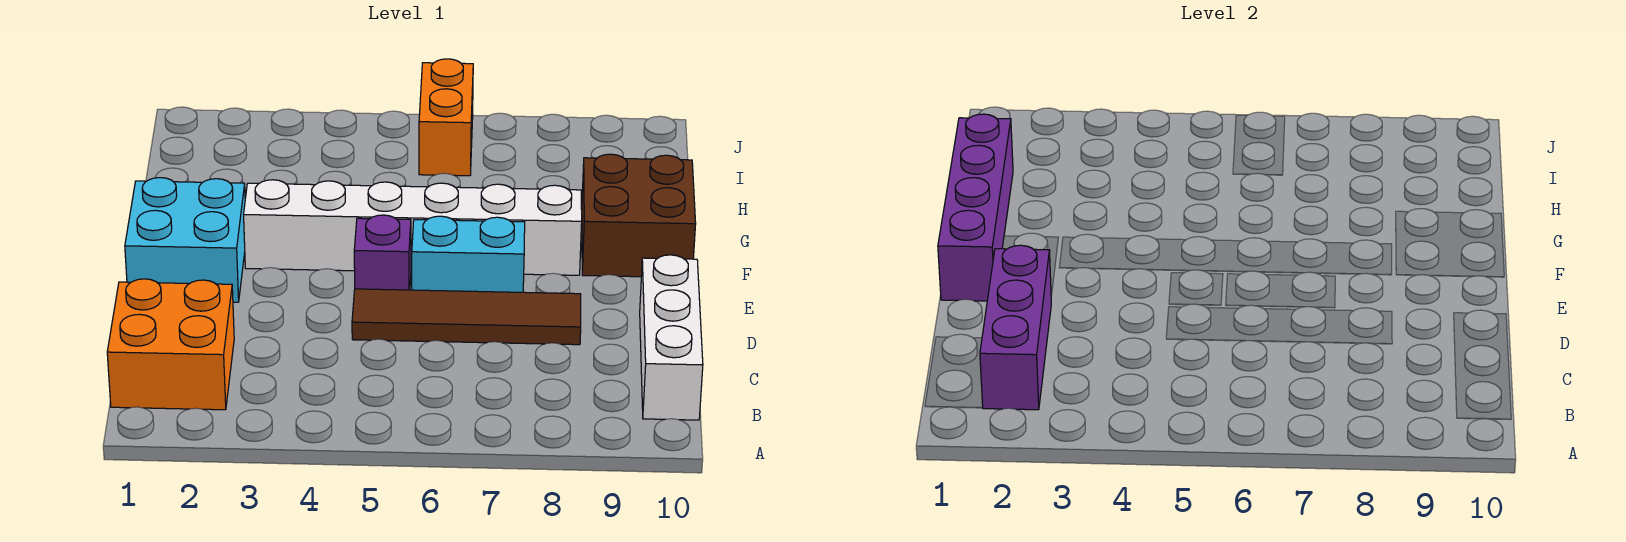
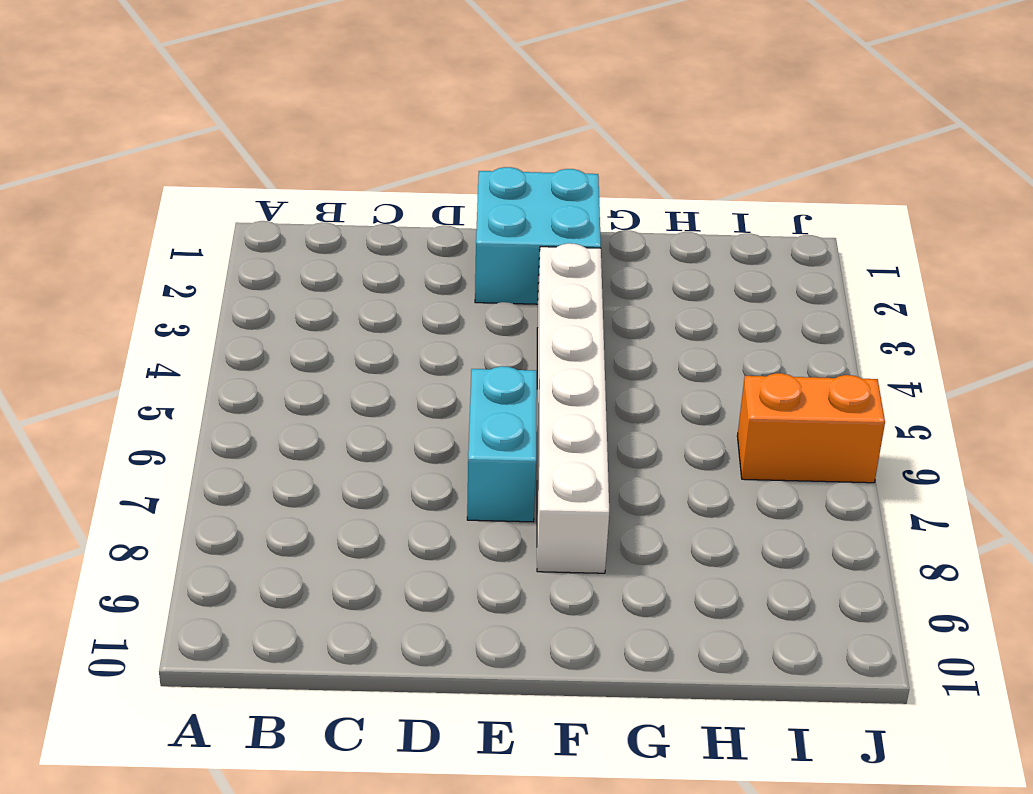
none -> orange brick B1:C2 level 1
none -> white brick B10:D10 level 1

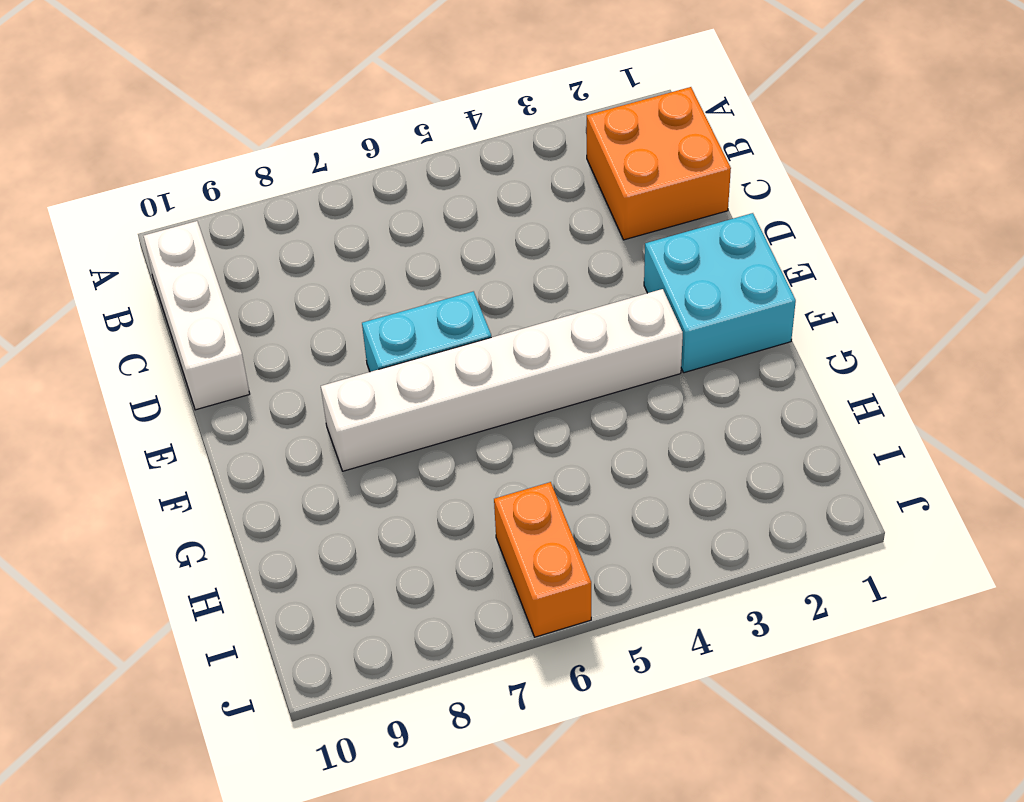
none -> brown tile D5:D8 level 1
none -> purple brick E5 level 1

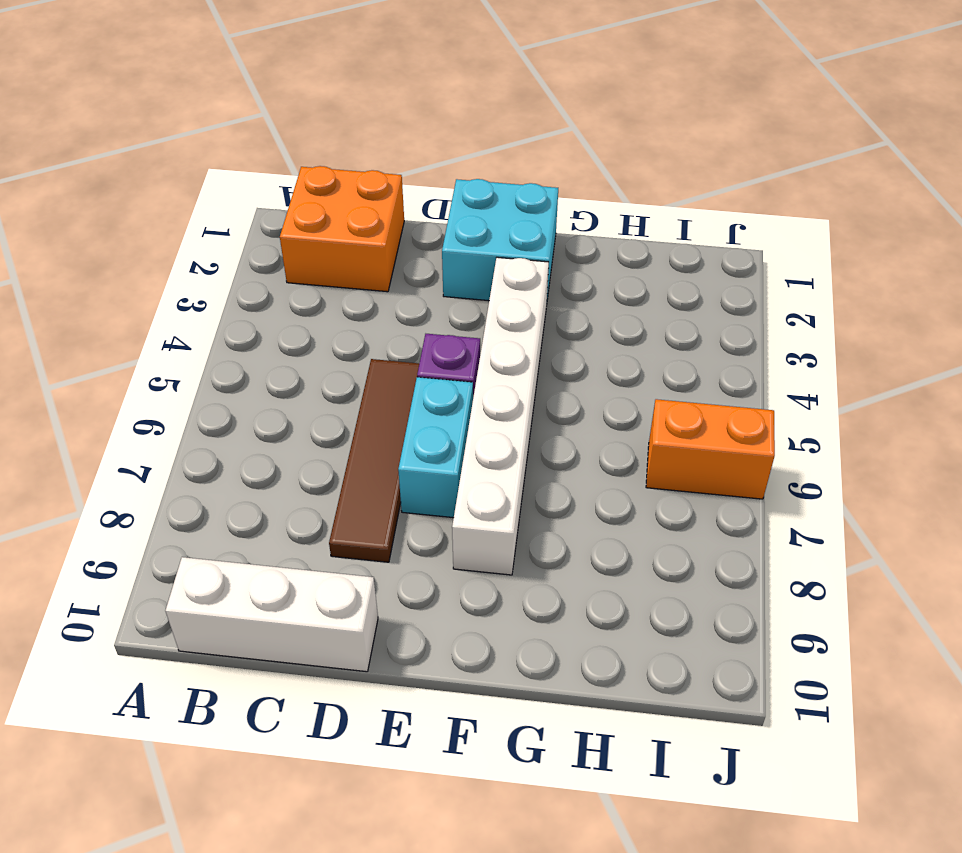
none -> brown brick F9:G10 level 1
none -> purple brick B2:D2 level 2

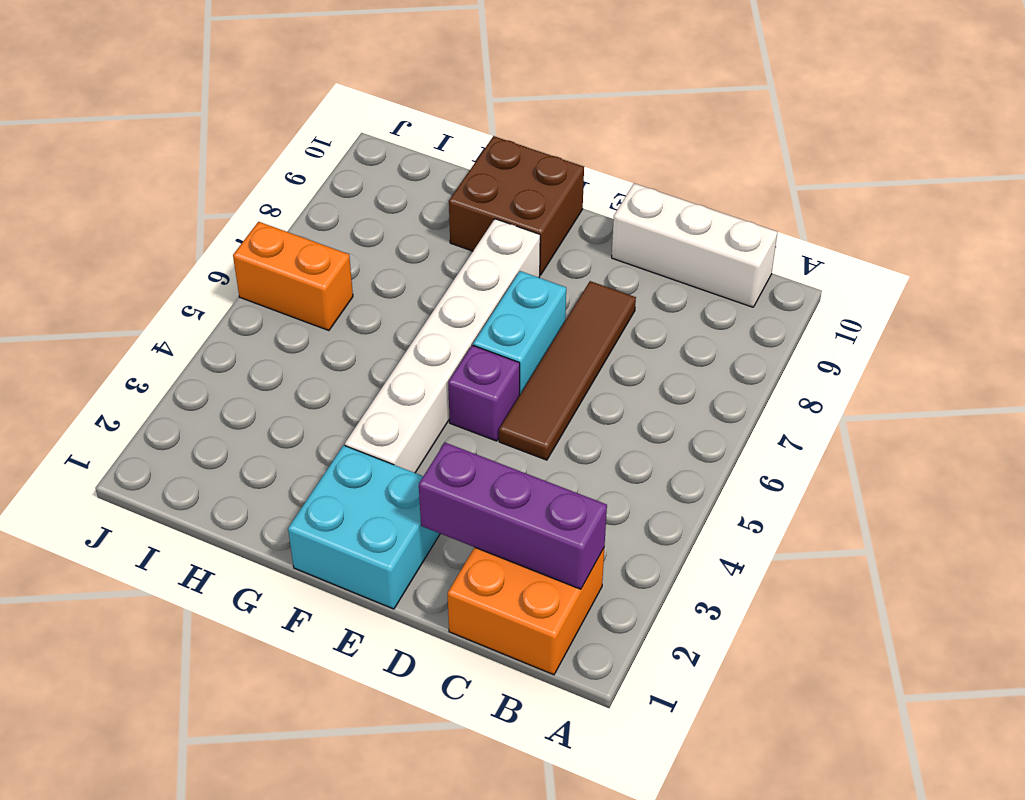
none -> purple brick E1:H1 level 2

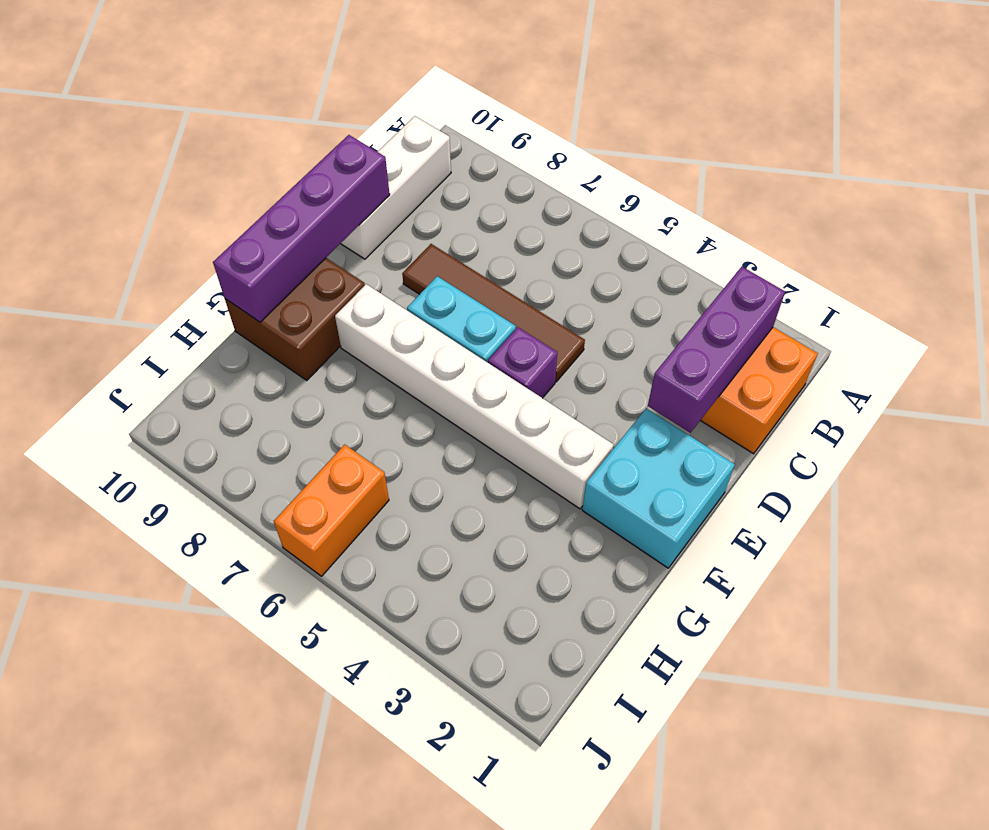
purple brick D10:G10 level 2 -> purple brick E1:H1 level 2

